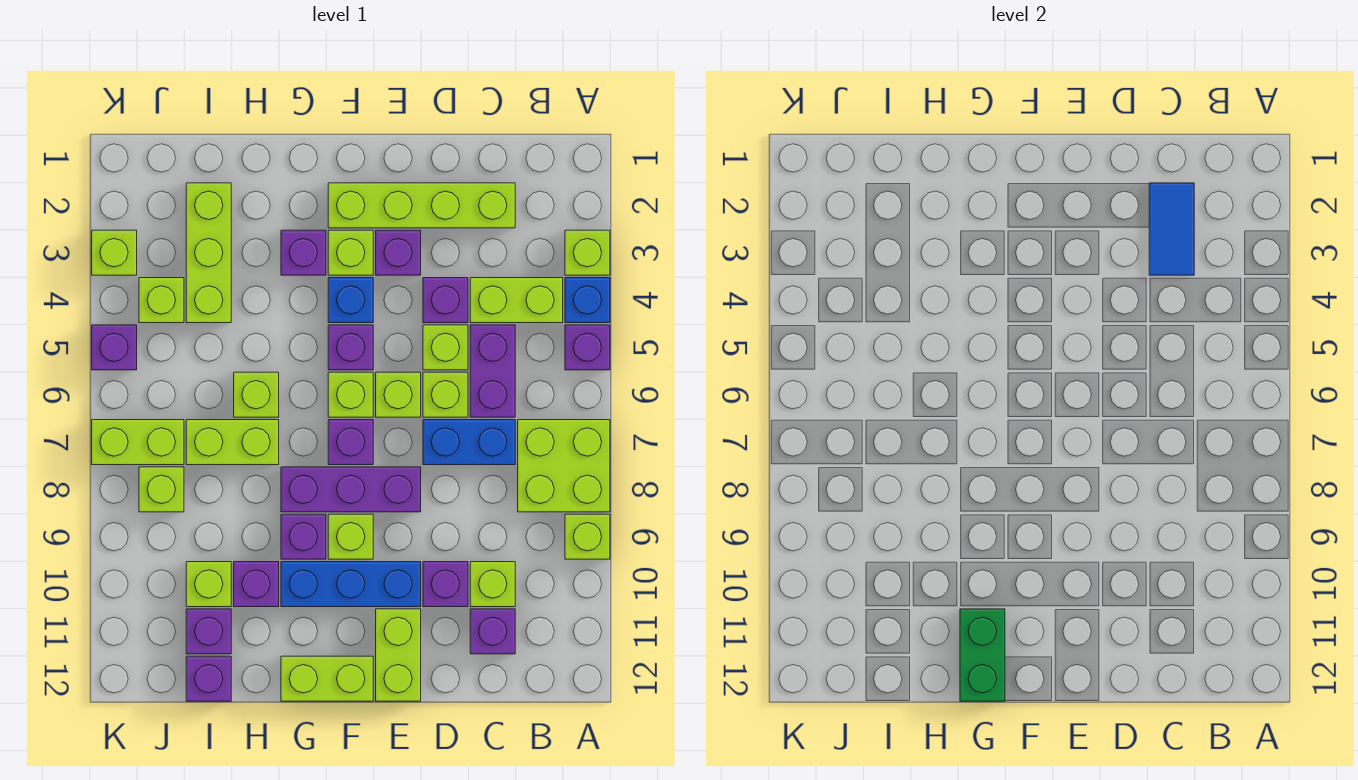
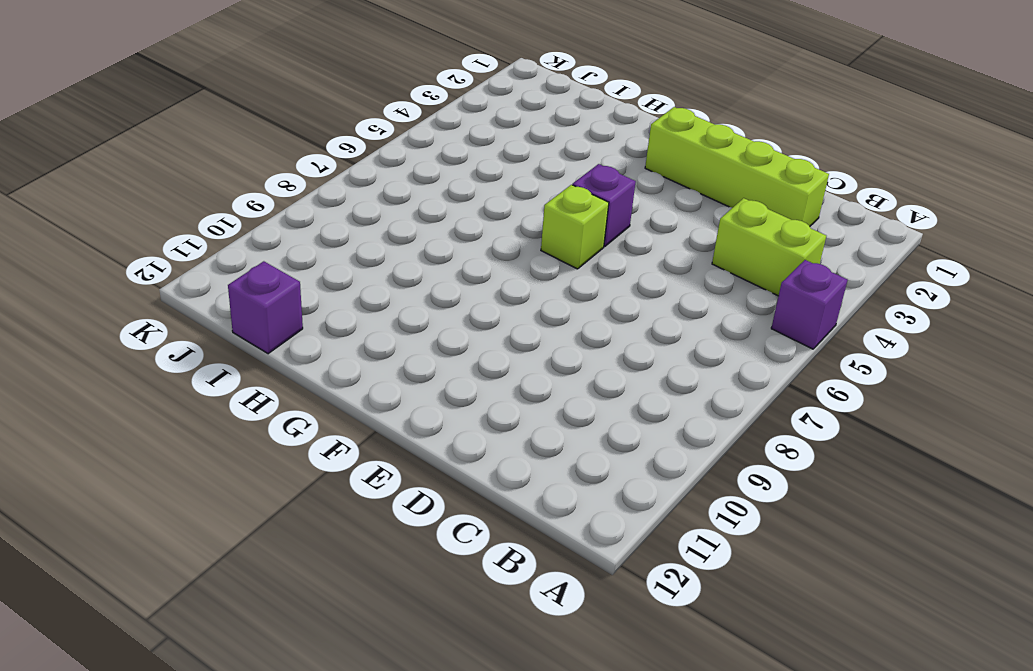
none -> lime brick A3 level 1
none -> blue brick A4 level 1
none -> lime brick A7:B8 level 1
none -> lime brick A9 level 1

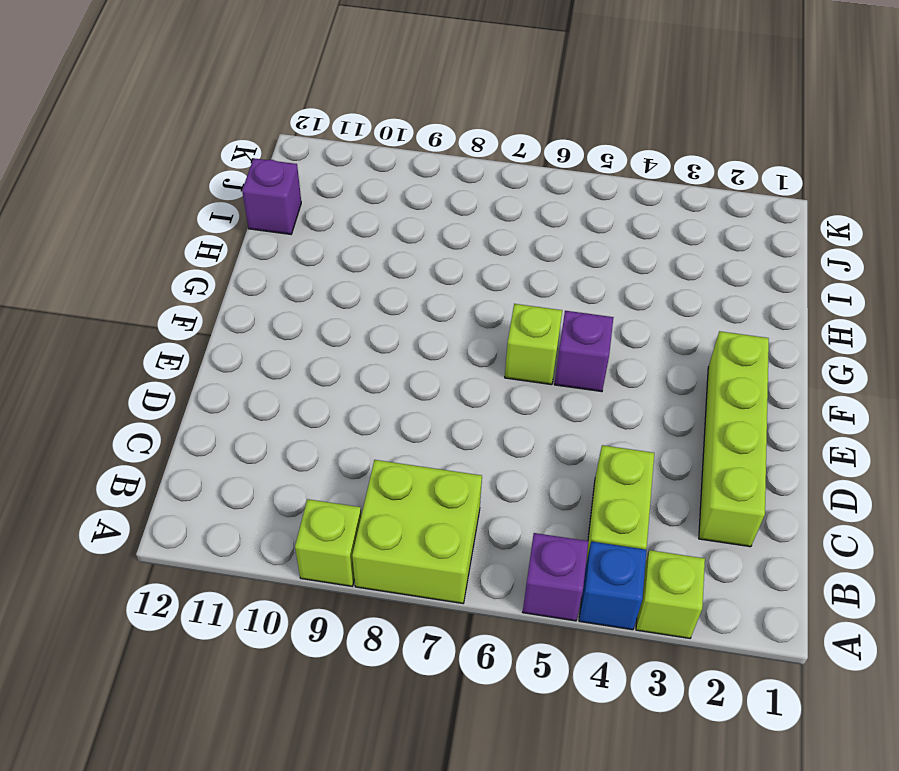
none -> purple brick C5:C6 level 1
none -> blue brick C7:D7 level 1
none -> lime brick C10 level 1
none -> purple brick C11 level 1

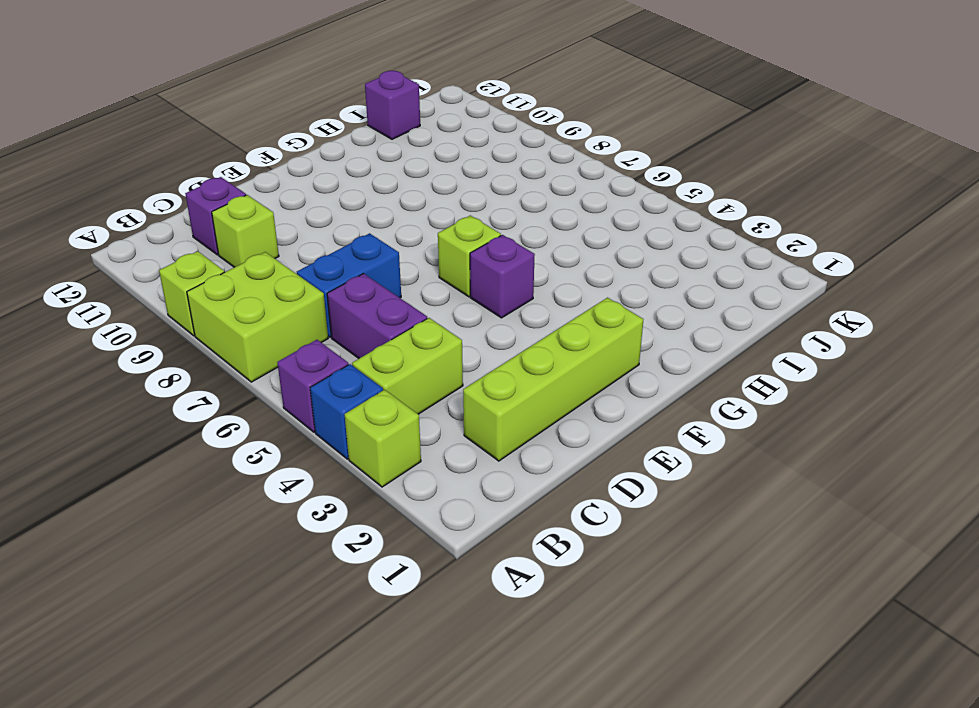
none -> purple brick D4 level 1
none -> lime brick D5 level 1
none -> lime brick D6 level 1
none -> purple brick D10 level 1

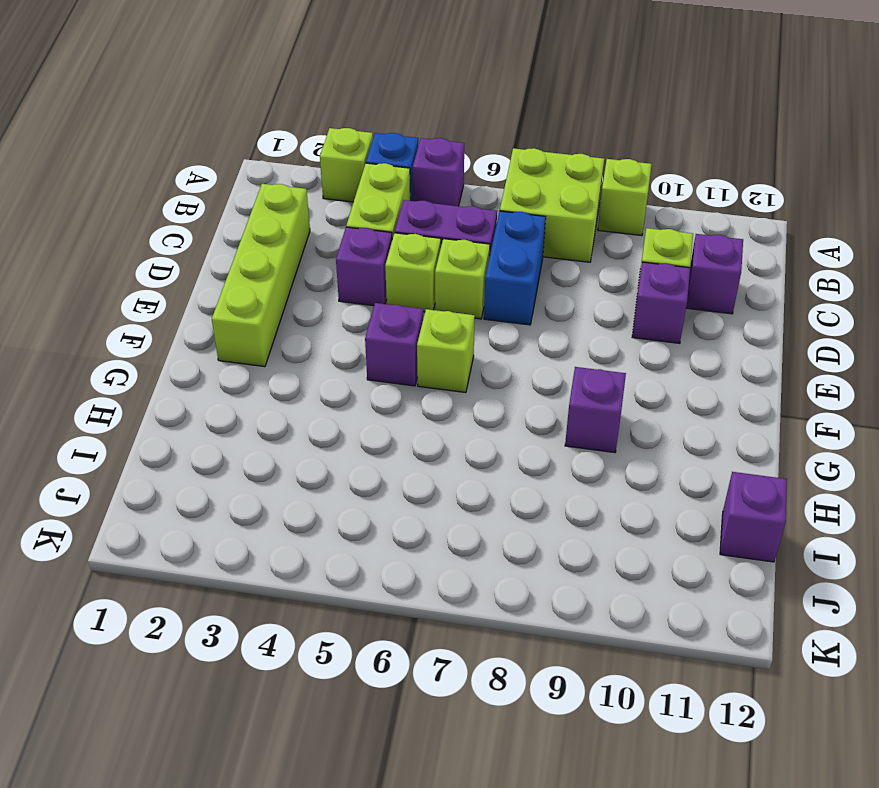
none -> purple brick E3 level 1
none -> lime brick E6 level 1
none -> purple brick E8:G8 level 1
none -> blue brick E10:G10 level 1

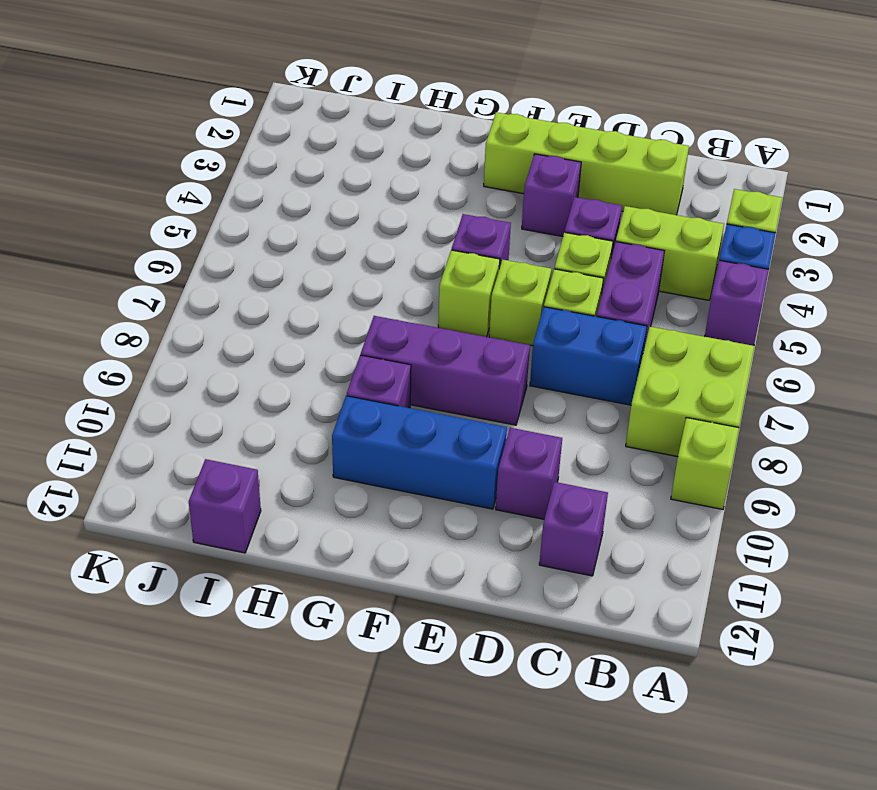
none -> lime brick C10 level 1
none -> lime brick E11:E12 level 1
none -> lime brick F3 level 1
none -> blue brick F4 level 1

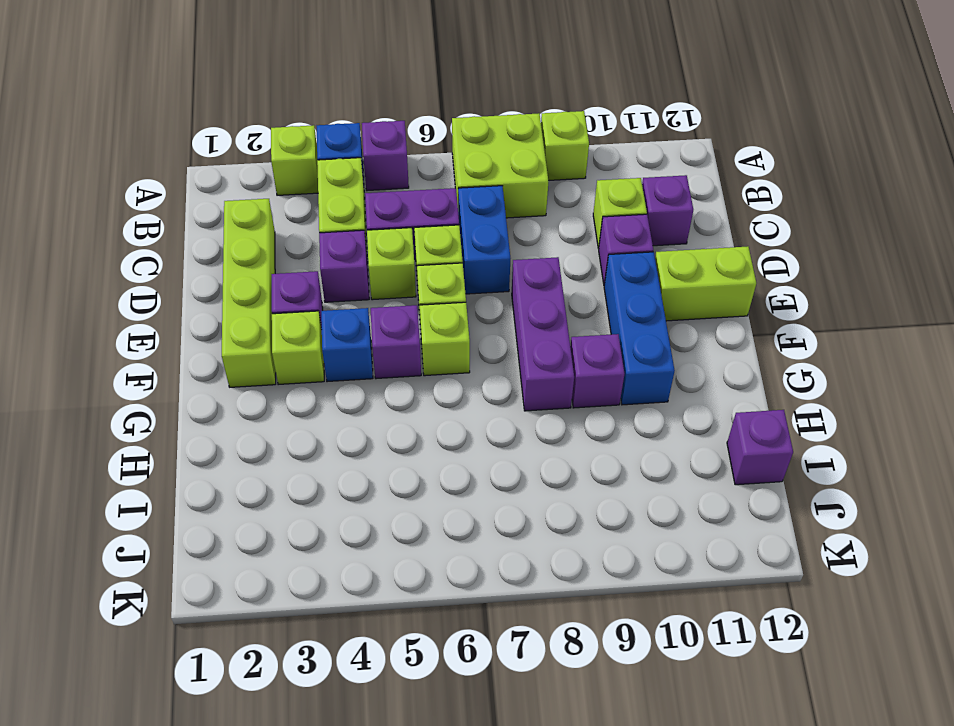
none -> purple brick F7 level 1
none -> lime brick F9 level 1
none -> lime brick F12:G12 level 1
none -> purple brick G3 level 1

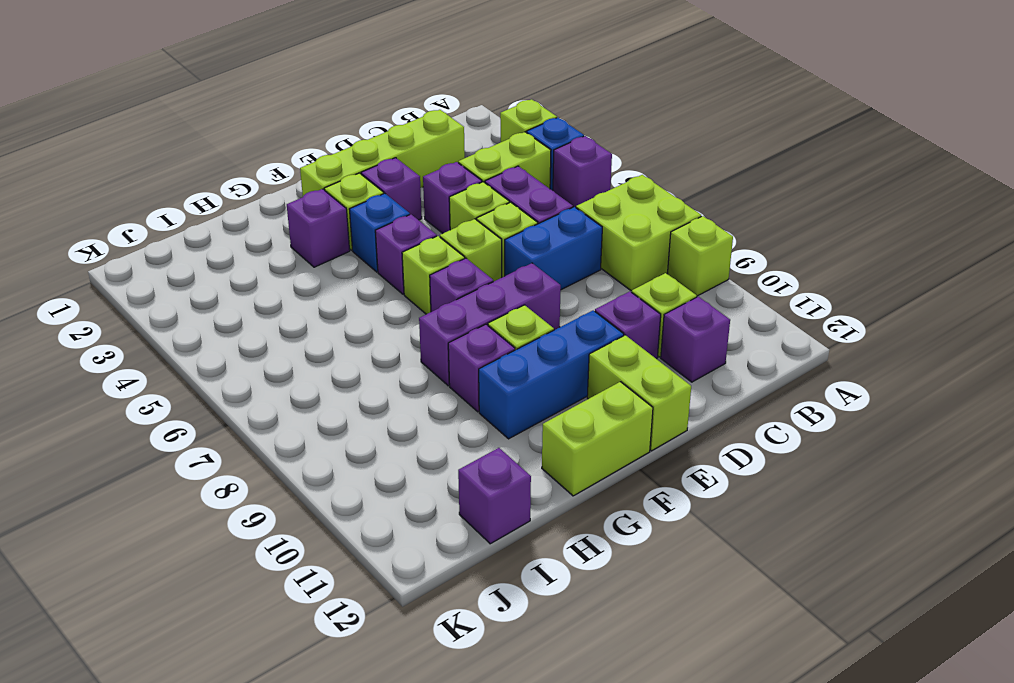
none -> lime brick H6 level 1
none -> lime brick H7:I7 level 1
none -> purple brick H10 level 1
none -> lime brick I2:I4 level 1

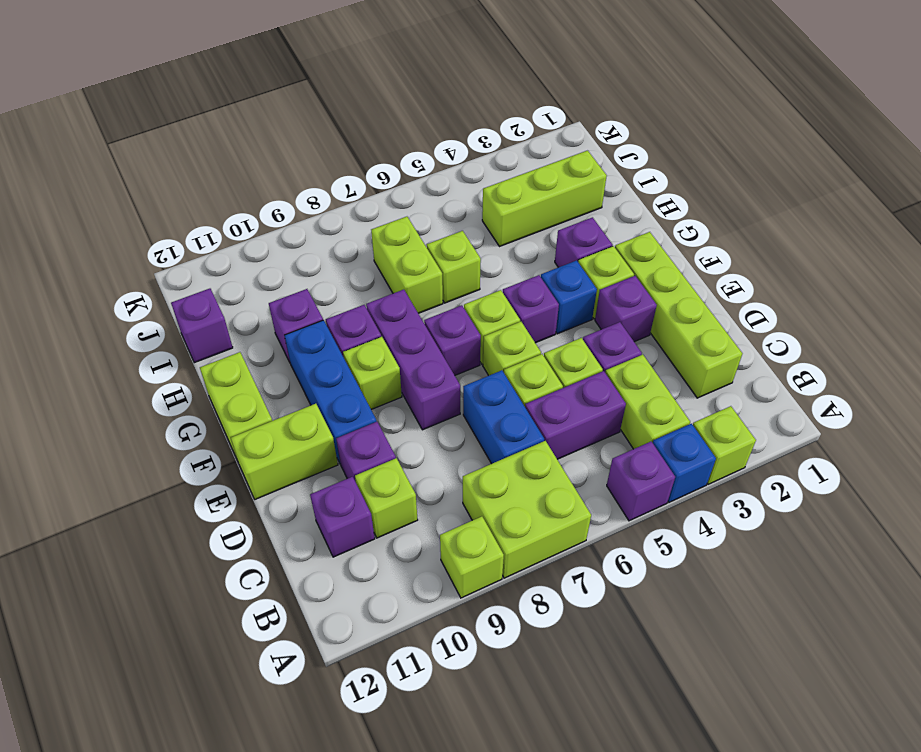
none -> lime brick I10 level 1
none -> purple brick I11 level 1
none -> lime brick J4 level 1
none -> lime brick J7:K7 level 1

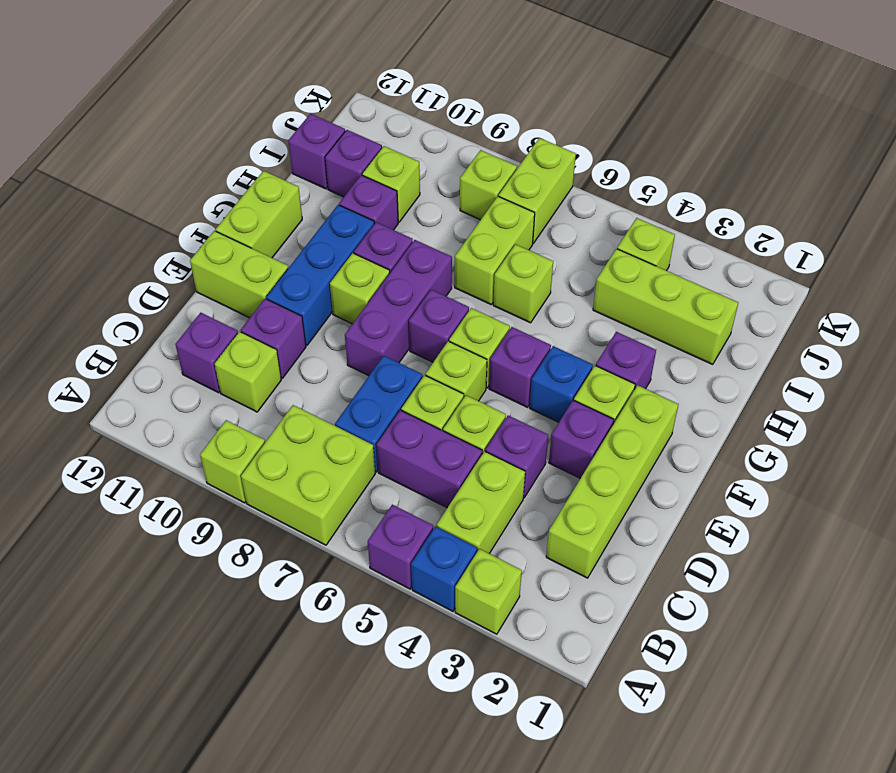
none -> lime brick K3 level 1
none -> purple brick K5 level 1
none -> blue tile C2:C3 level 2
none -> green brick G11:G12 level 2

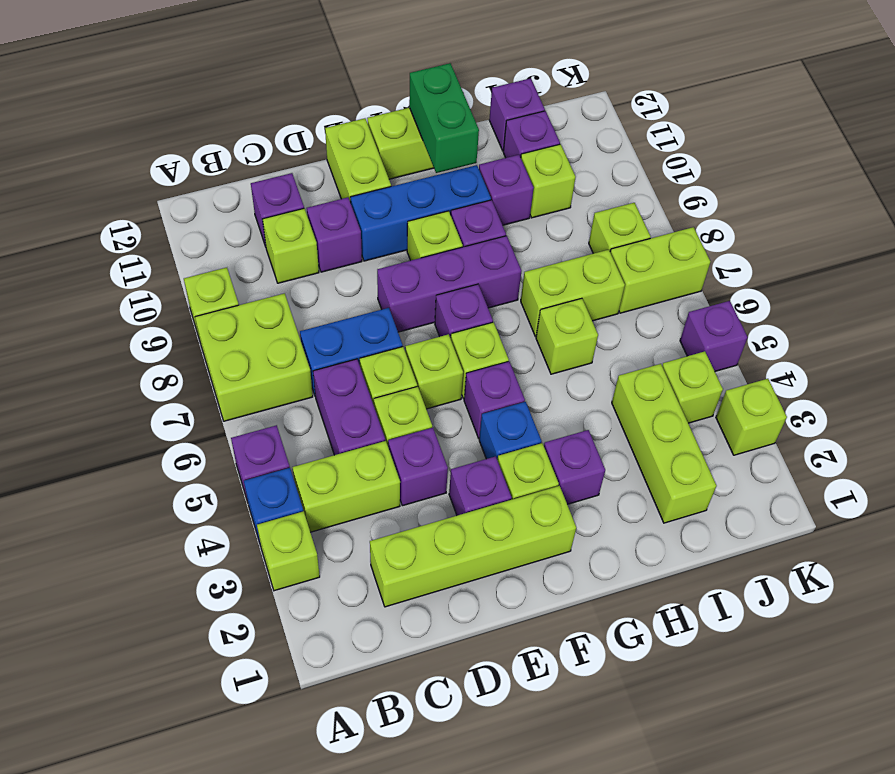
none -> blue tile C2:C3 level 2

